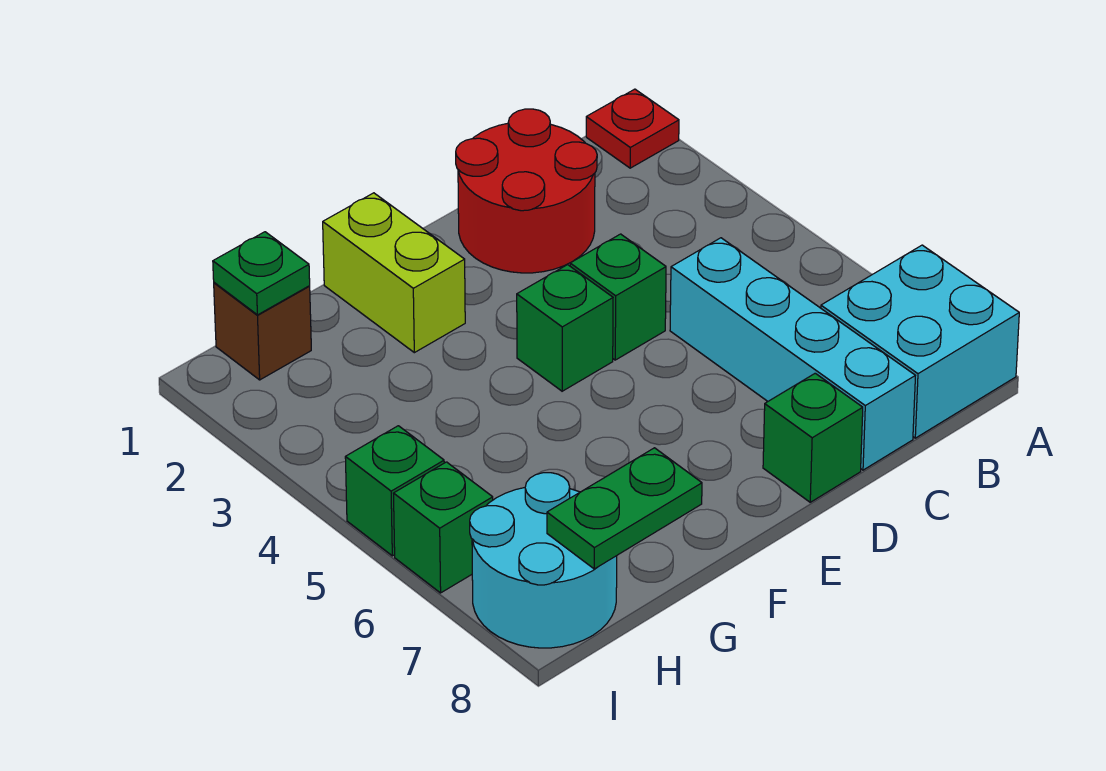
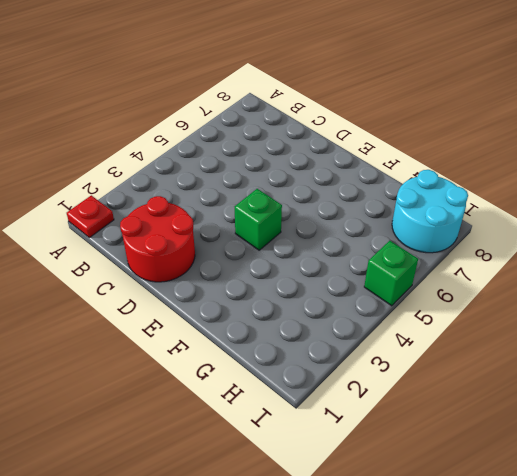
none -> cyan brick A7:B8 level 1
none -> cyan brick C5:C8 level 1
none -> green brick D4 level 1

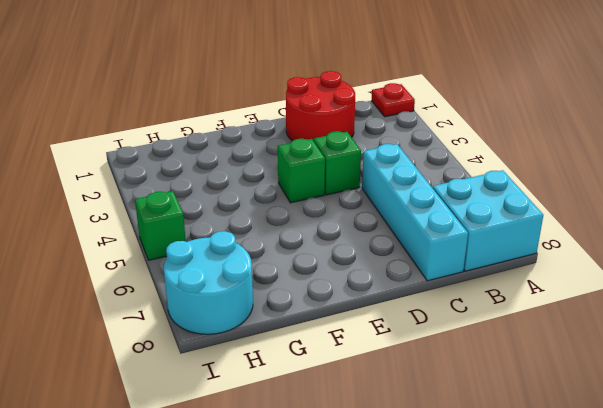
none -> green brick D8 level 1
none -> lime brick F1:F2 level 1
none -> brown brick H1 level 1

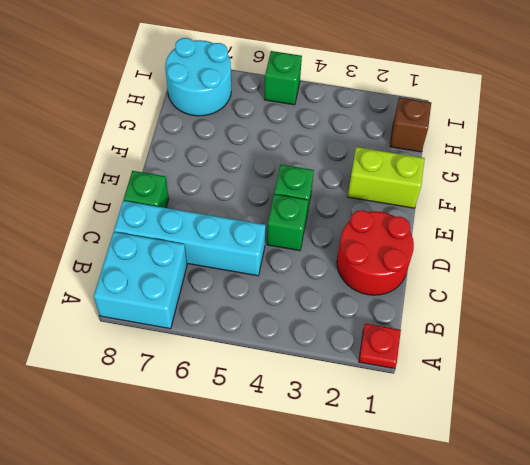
none -> green brick I6 level 1
none -> green plate G8:H8 level 2
none -> green plate H1 level 2

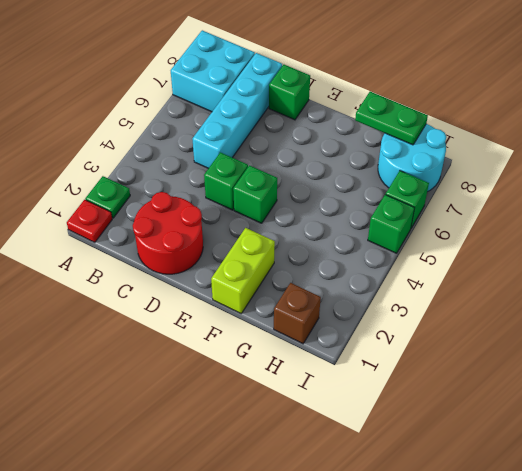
green plate A2 level 1 -> green plate H1 level 2

